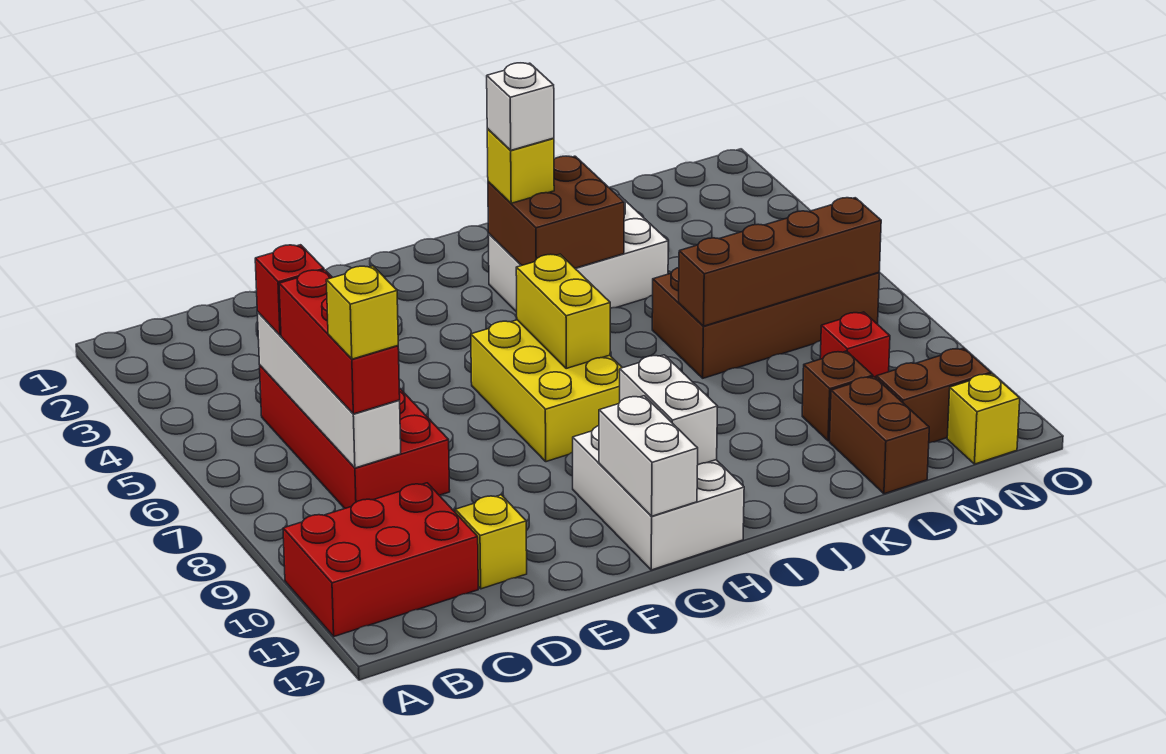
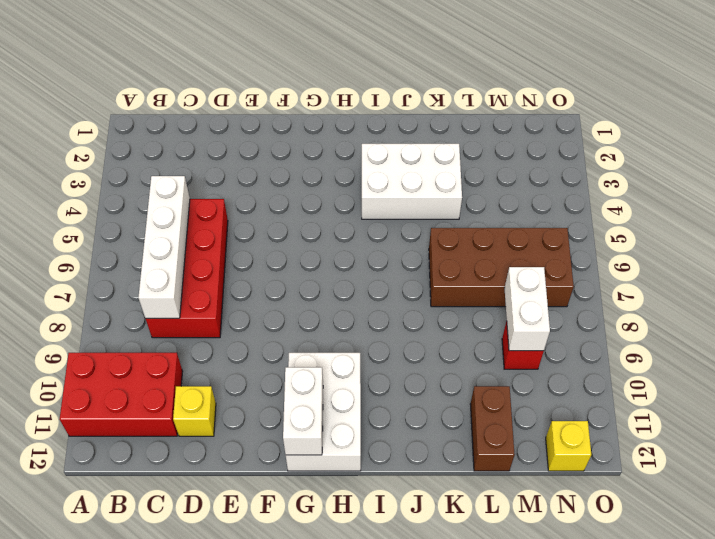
white brick M8:M9 level 2 -> white brick H10:H11 level 2
none -> yellow brick G6:H8 level 1
none -> brown brick L10 level 1
none -> brown brick M11:N11 level 1

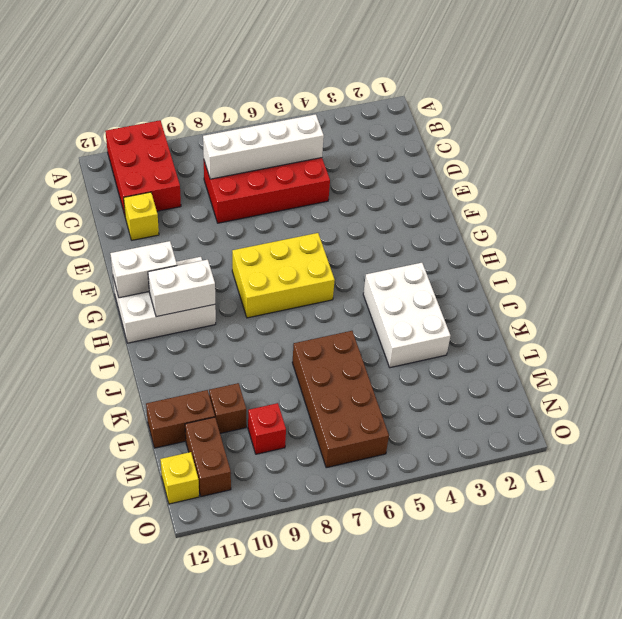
none -> yellow brick H6:H7 level 2
none -> brown brick I3:J4 level 2
none -> brown brick K7:N7 level 2

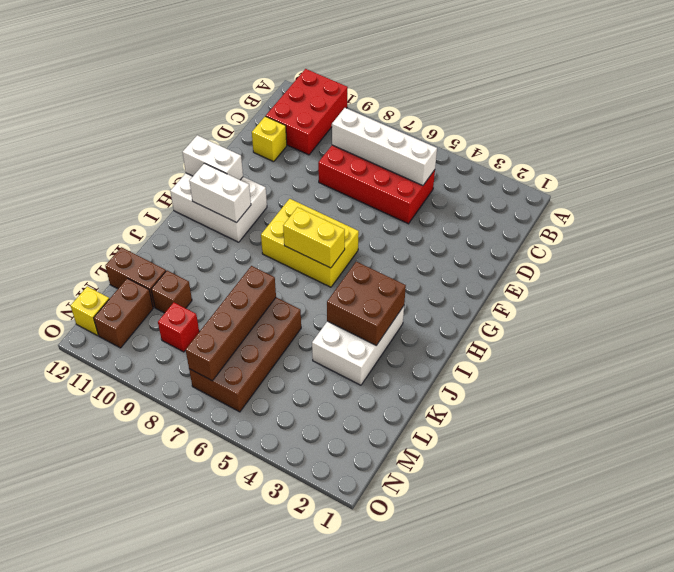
none -> red brick C5 level 3
none -> red brick C6:C8 level 3
none -> yellow brick I3 level 3

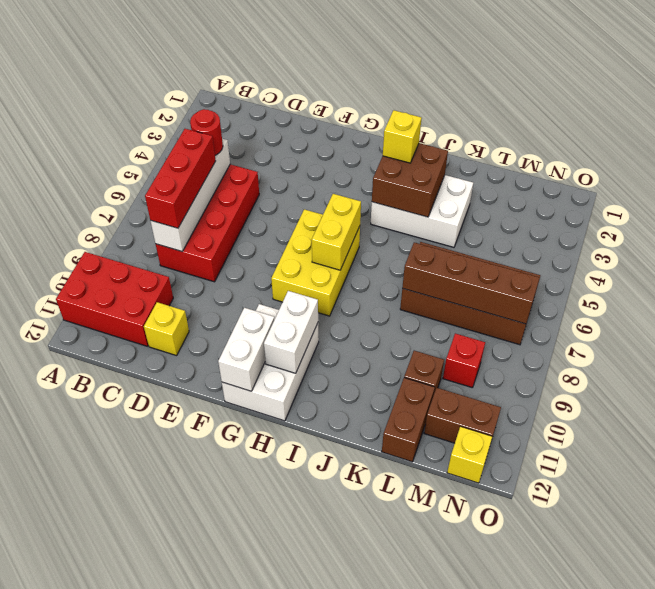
red round brick C5 level 3 -> red brick C5 level 3
none -> yellow brick C8 level 4
none -> white brick I3 level 4

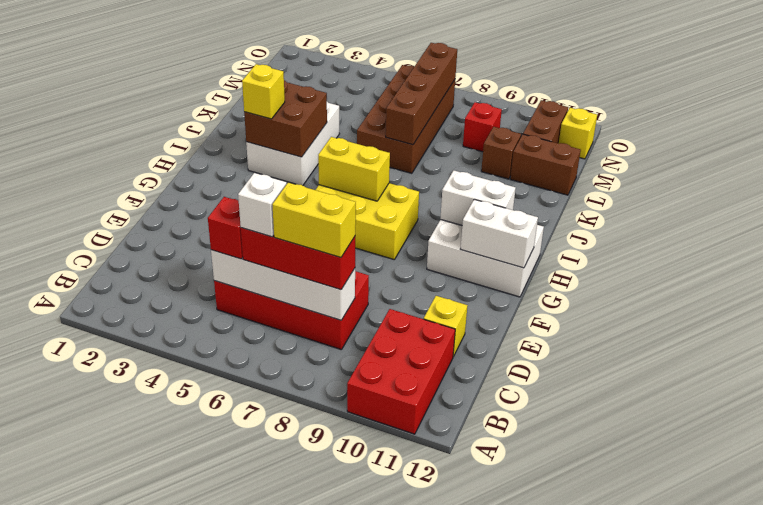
white brick C6 level 4 -> white brick I3 level 4
yellow brick C7:C8 level 4 -> yellow brick C8 level 4

